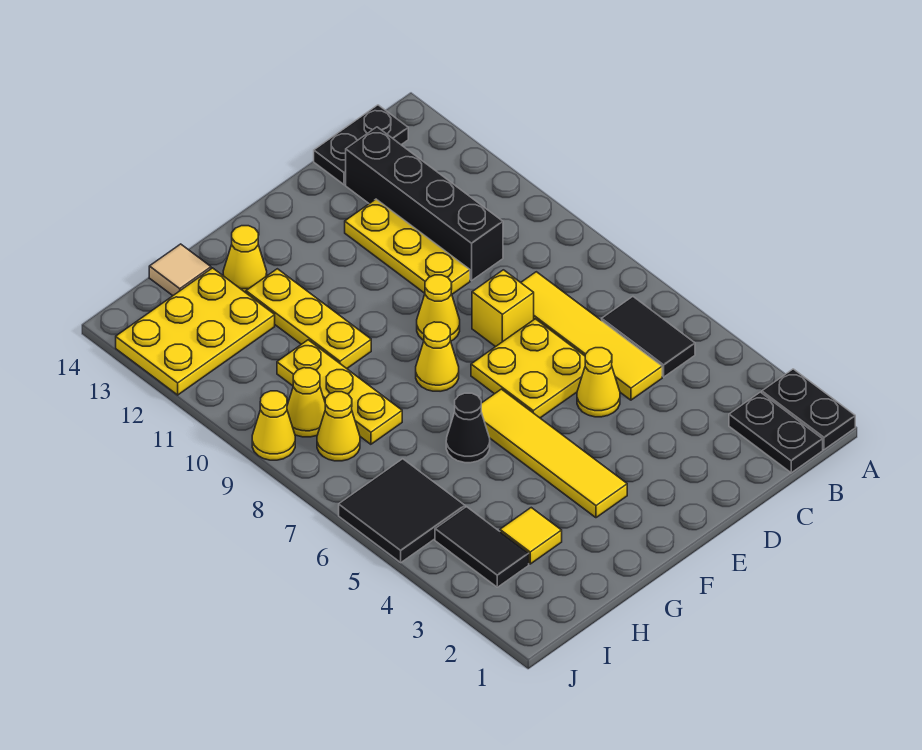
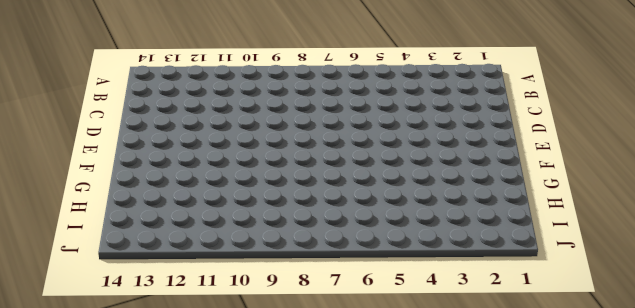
none -> black plate A1:A2 level 1
none -> black plate B1:B2 level 1
none -> black tile B5:B6 level 1

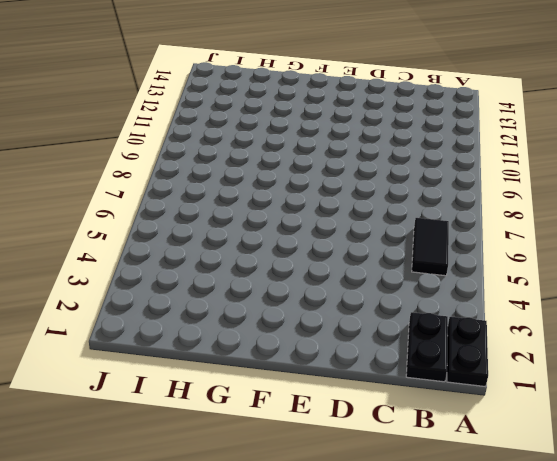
none -> black plate B14:C14 level 1
none -> yellow tile C5:C8 level 1
none -> black brick C10:C13 level 1

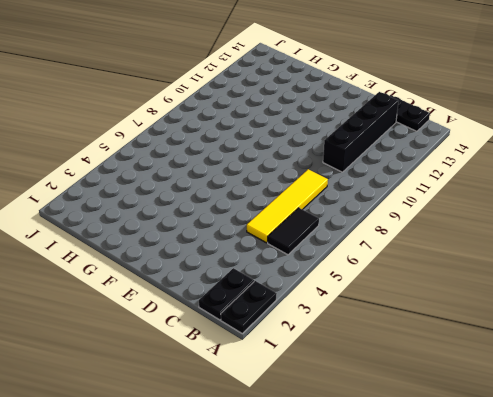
none -> yellow cone D5 level 1
none -> yellow plate D6:E7 level 1
none -> yellow brick D8 level 1

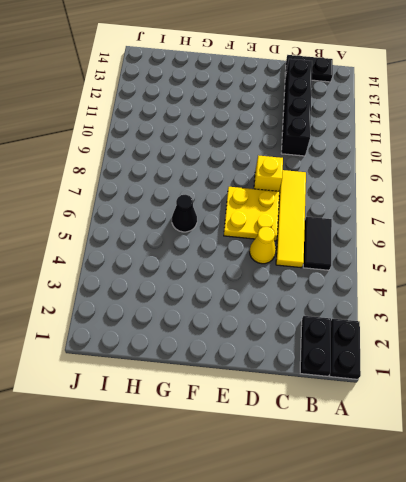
none -> yellow plate D10:D12 level 1
none -> yellow cone E9 level 1
none -> yellow tile F3:F6 level 1

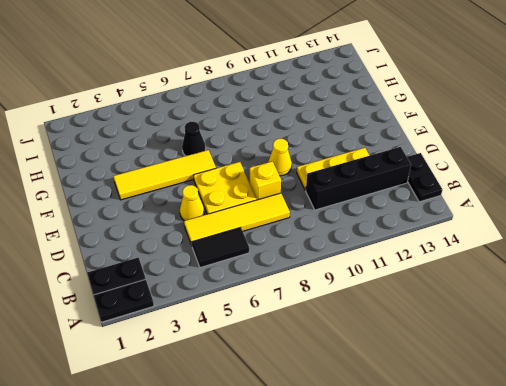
none -> yellow cone F8 level 1
none -> yellow plate G10:G12 level 1
none -> yellow cone G13 level 1

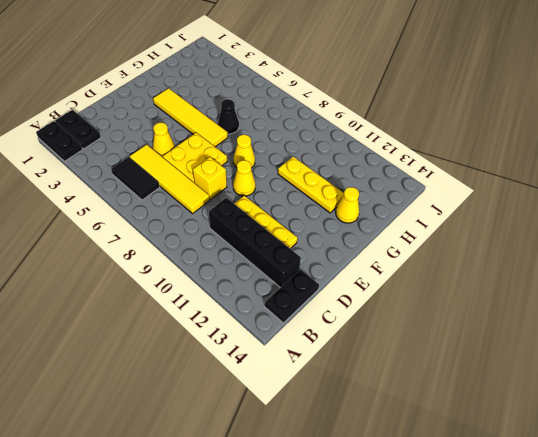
none -> yellow tile H3 level 1
none -> yellow plate H8:H10 level 1
none -> yellow plate H12:J13 level 1

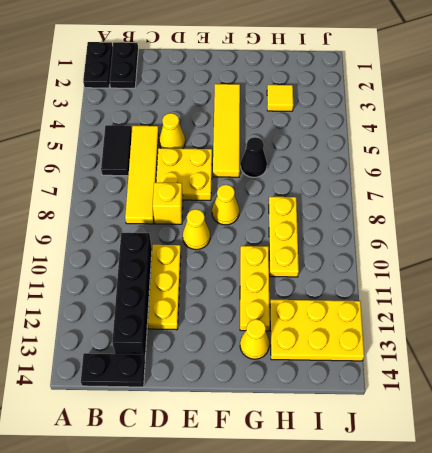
none -> tan tile H14 level 1
none -> black tile I3:I4 level 1
none -> black tile I5:J6 level 1

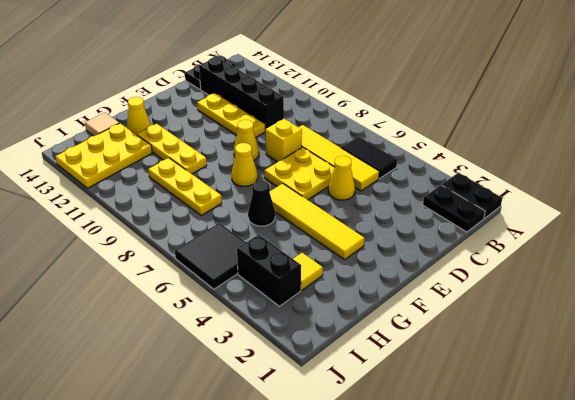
black brick I3:I4 level 1 -> black tile I3:I4 level 1
none -> yellow cone I8 level 1
none -> yellow cone I9 level 1
none -> yellow cone J9 level 1

